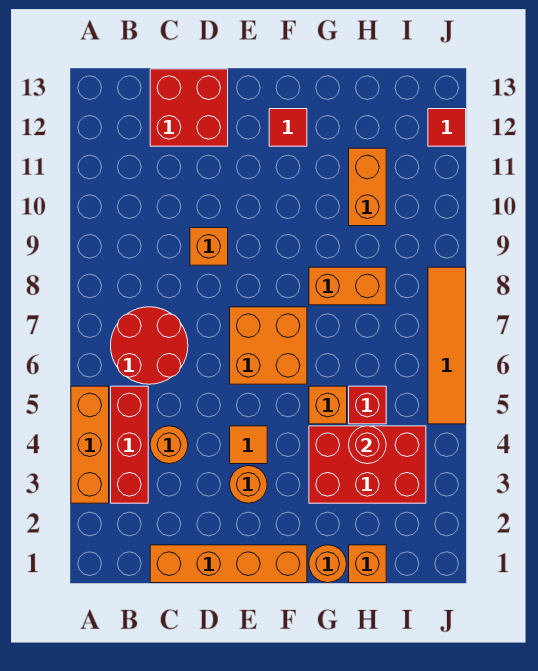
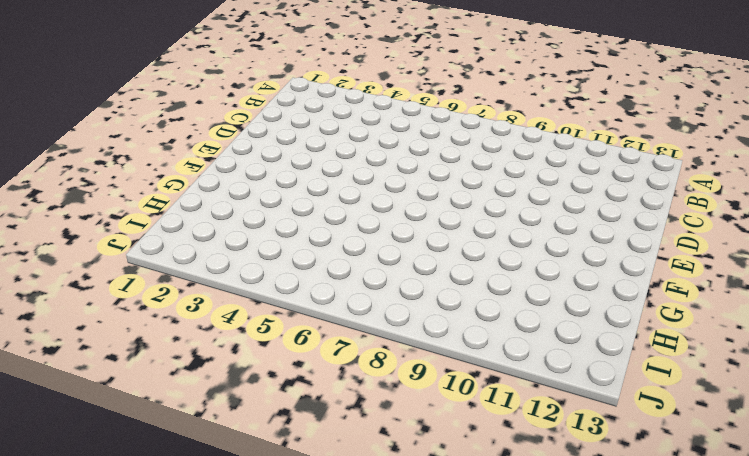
none -> orange brick A3:A5 level 1
none -> red brick B3:B5 level 1
none -> red round brick B6:C7 level 1

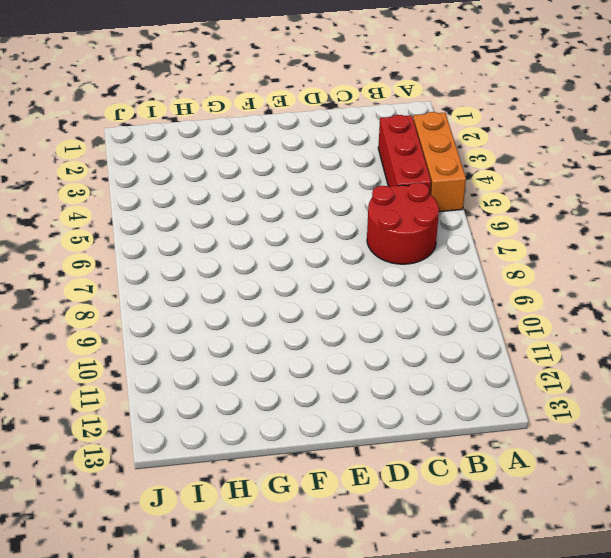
none -> orange brick C1:F1 level 1
none -> orange round brick C4 level 1
none -> red brick C12:D13 level 1

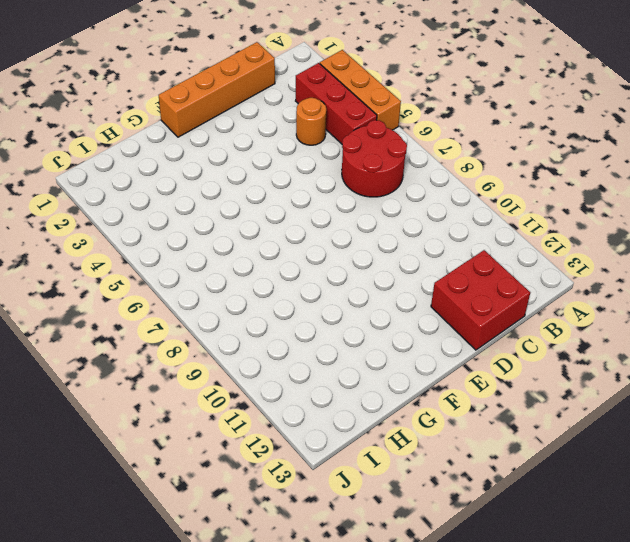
none -> orange brick D9 level 1
none -> orange round brick E3 level 1
none -> orange tile E4 level 1

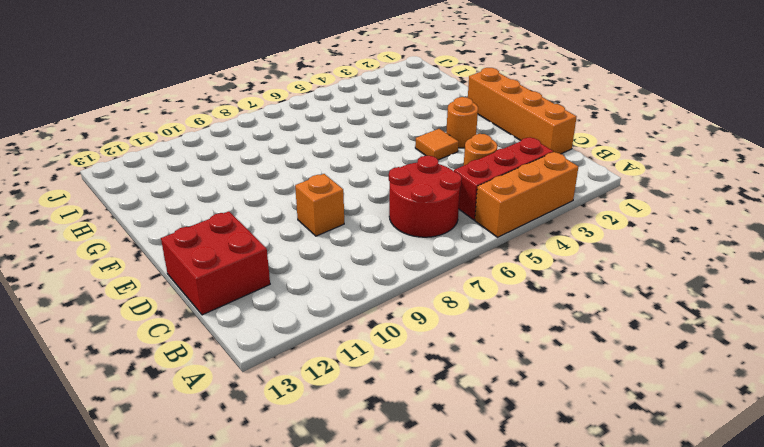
none -> orange brick E6:F7 level 1
none -> red tile F12 level 1
none -> orange round brick G1 level 1

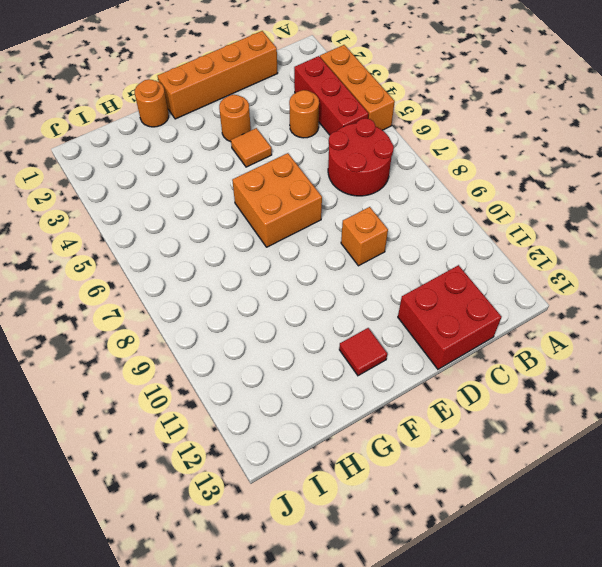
none -> red brick G3:I4 level 1
none -> orange brick G5 level 1
none -> orange brick G8:H8 level 1

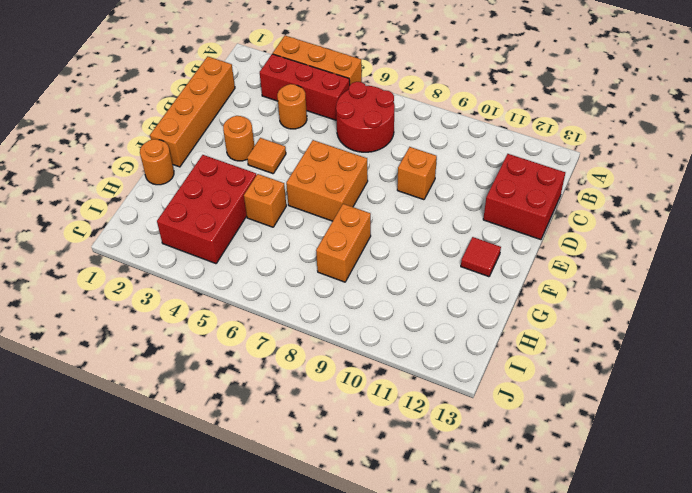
none -> orange brick H1 level 1
none -> red brick H5 level 1
none -> orange brick H10:H11 level 1

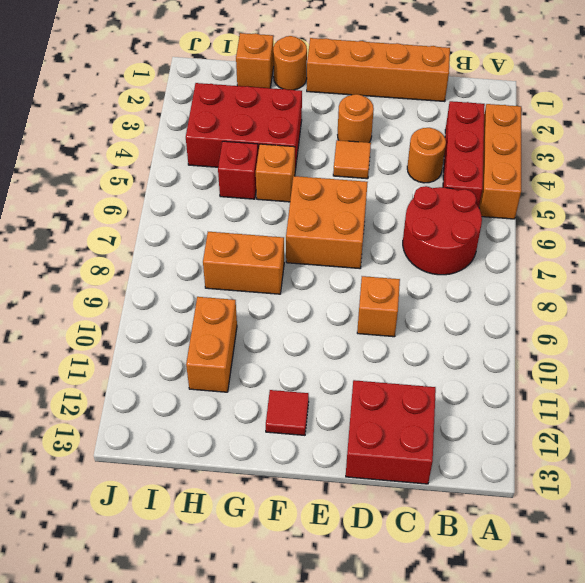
none -> orange tile J5:J8 level 1
none -> red tile J12 level 1
none -> red round brick H4 level 2

